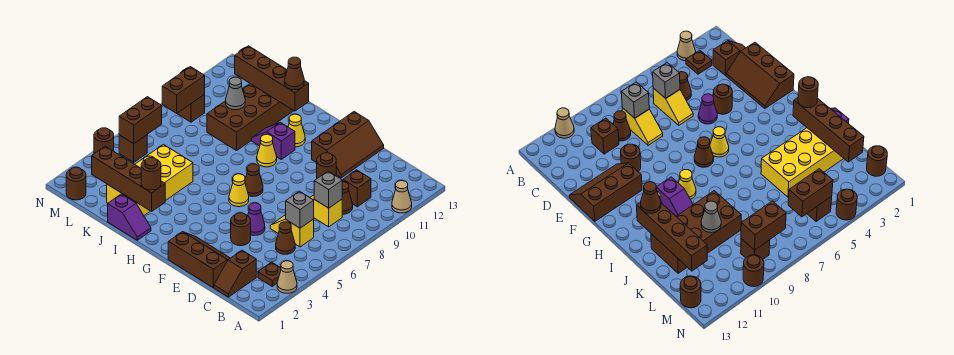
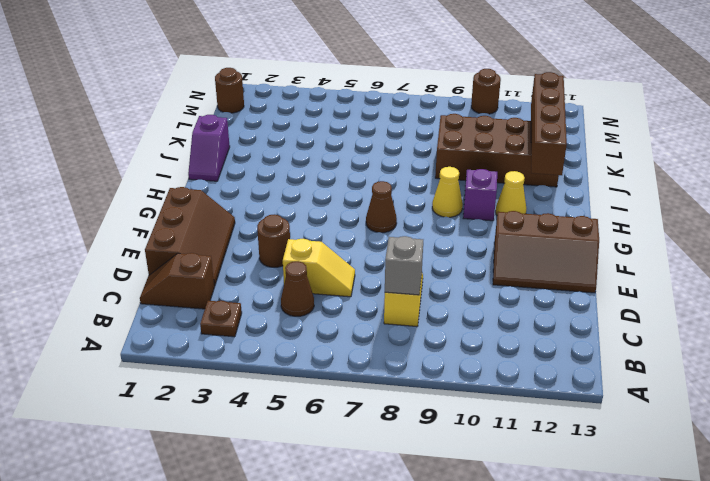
yellow slope D5:D6 level 1 top 5 -> yellow slope C6:D6 level 1 top C
none -> tan cone A3 level 1
none -> tan cone A11 level 1
none -> brown cone C9 level 1
none -> brown brick C10 level 1

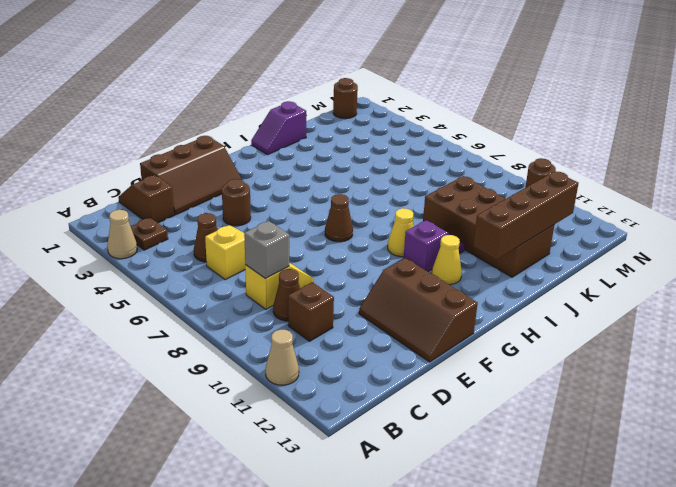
none -> purple cone E5 level 1
none -> brown round brick E10 level 1
none -> yellow cone G6 level 1
none -> yellow brick J2:K5 level 1

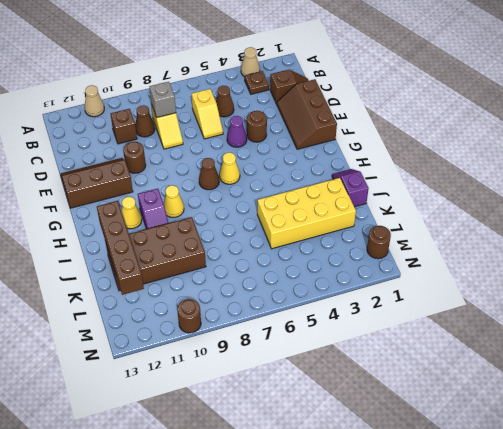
none -> brown brick M5 level 1
none -> brown brick M9 level 1
none -> brown round brick M13 level 1
none -> brown round brick N4 level 1

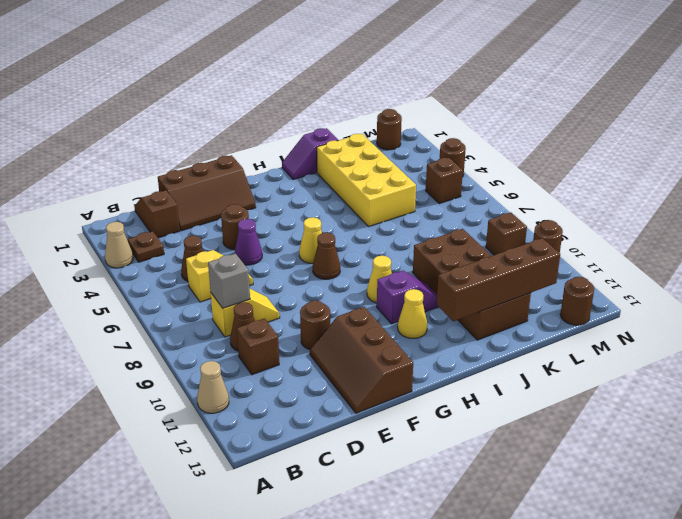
none -> grey brick C6 level 2
none -> brown brick I2:L2 level 2
none -> grey cone K10 level 2
none -> brown brick M5:M6 level 2

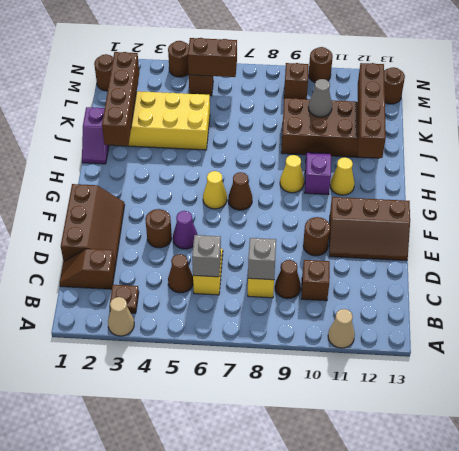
none -> brown brick M8:M9 level 2
none -> brown round brick I2 level 3
none -> brown cone I12 level 3

